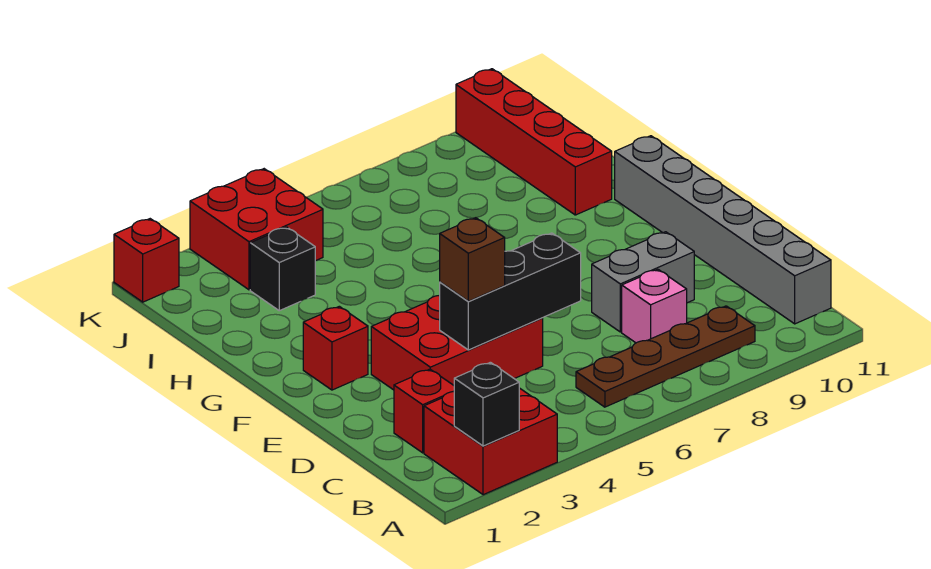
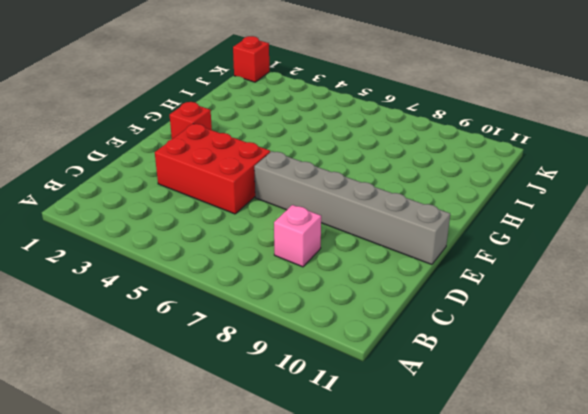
grey brick E6:E11 level 1 -> grey brick B11:G11 level 1
none -> red brick A2:B3 level 1
none -> brown plate B6:B9 level 1
none -> red brick C2 level 1

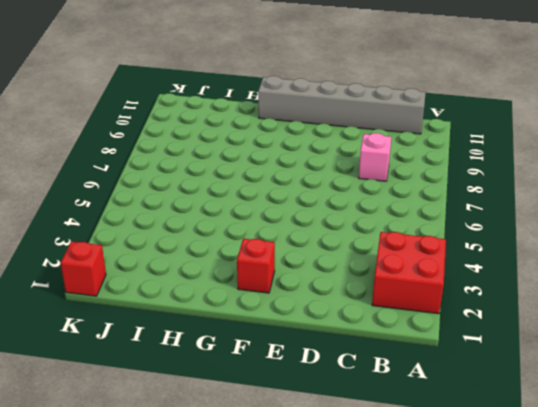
none -> brown plate B6:B9 level 1
none -> red brick C2 level 1
none -> red brick D3:E5 level 1

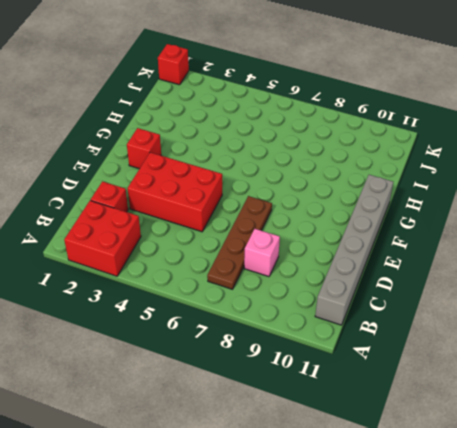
brown plate B7:E7 level 1 -> brown plate B6:B9 level 1
none -> grey brick D8:D9 level 1
none -> red brick H10:K10 level 1
none -> black brick I3 level 1

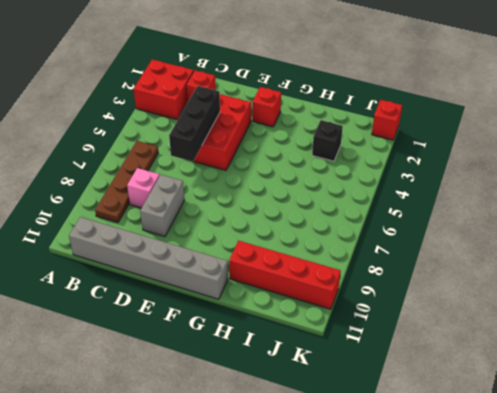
none -> red brick J3:K4 level 1
none -> black brick A2 level 2
none -> brown brick D4 level 3

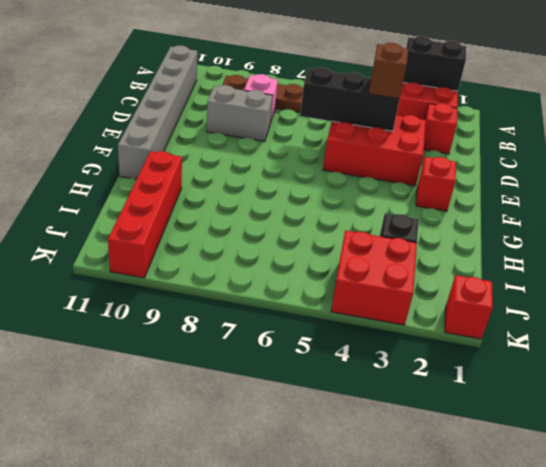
black brick A2:A3 level 2 -> black brick A2 level 2

